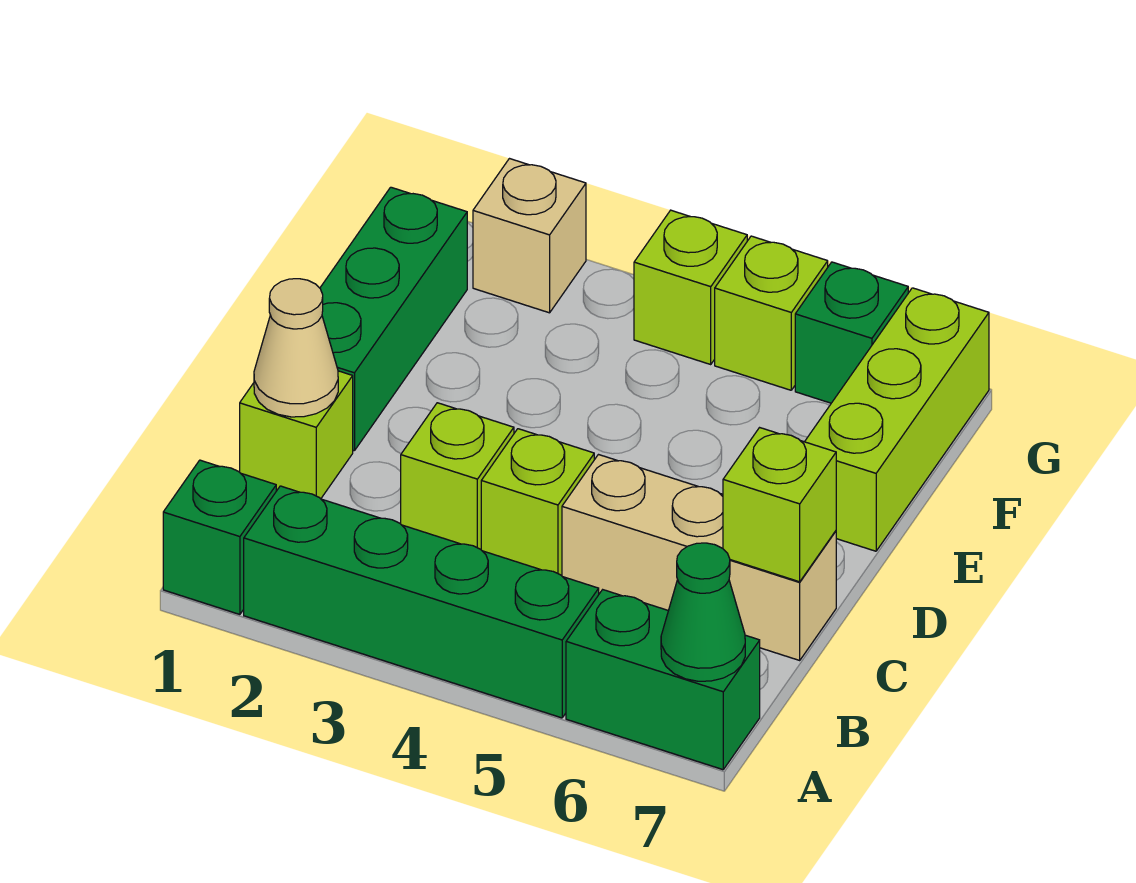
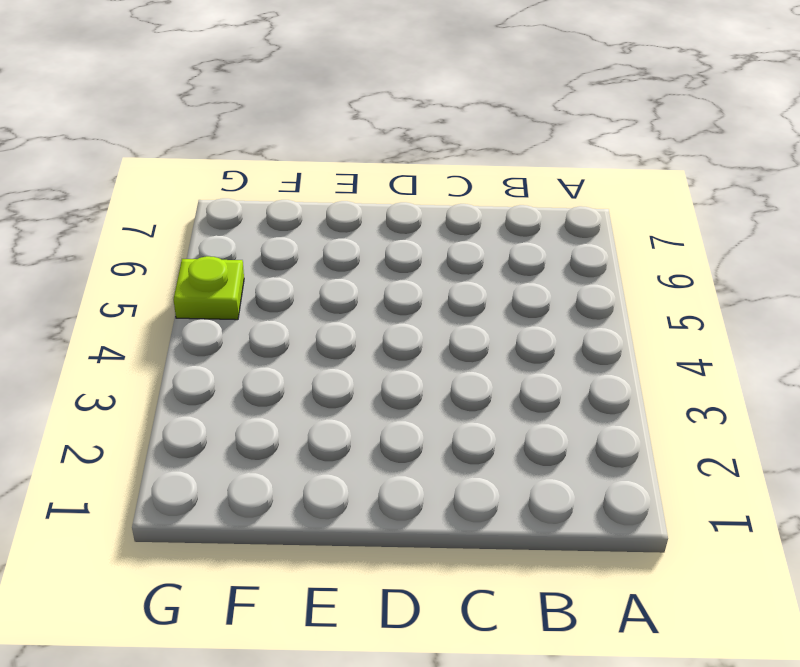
lime plate G5 level 1 -> lime brick G5 level 1
none -> green brick A1 level 1
none -> green brick A2:A5 level 1
none -> green brick A6:A7 level 1

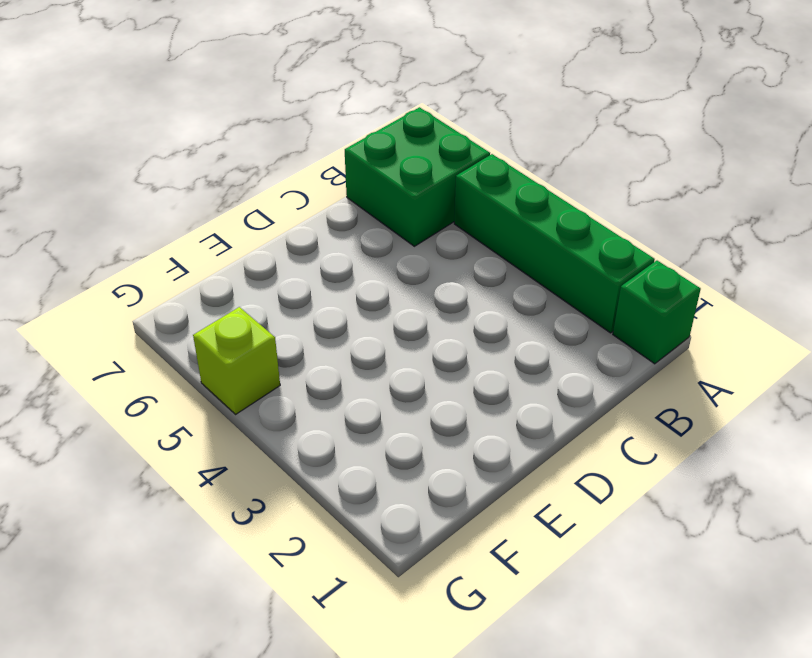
green brick A6:B7 level 1 -> green brick A6:A7 level 1
none -> lime brick C1 level 1
none -> lime brick C3 level 1
none -> lime brick C4 level 1

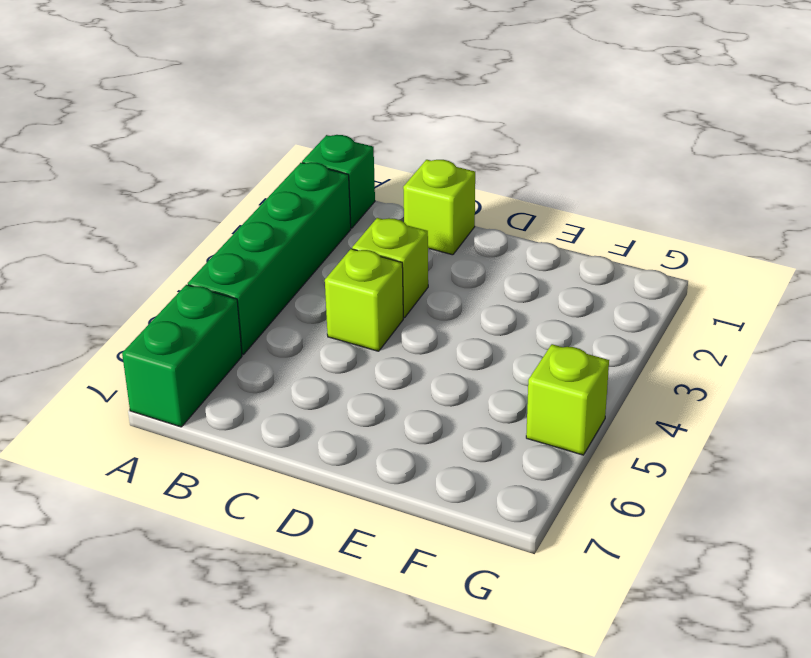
none -> tan brick C5:C7 level 1
none -> green brick D1:F1 level 1
none -> lime brick E7:G7 level 1

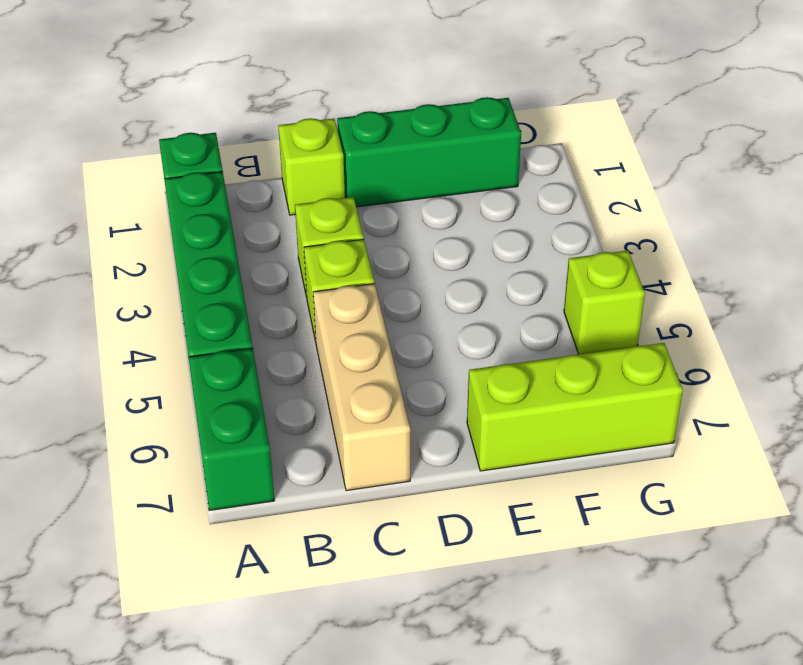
none -> tan brick G2 level 1
none -> lime brick G4 level 1
none -> green brick G6 level 1

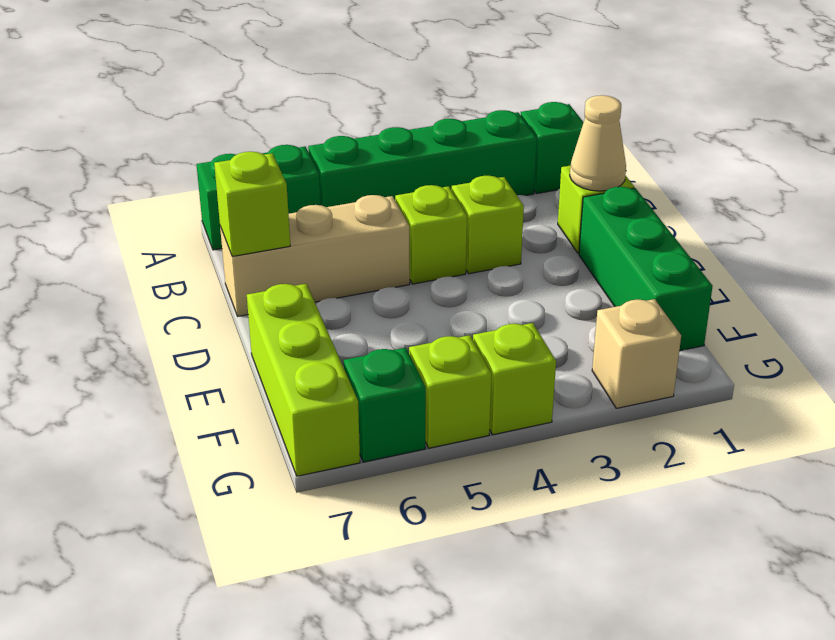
none -> green cone A7 level 2

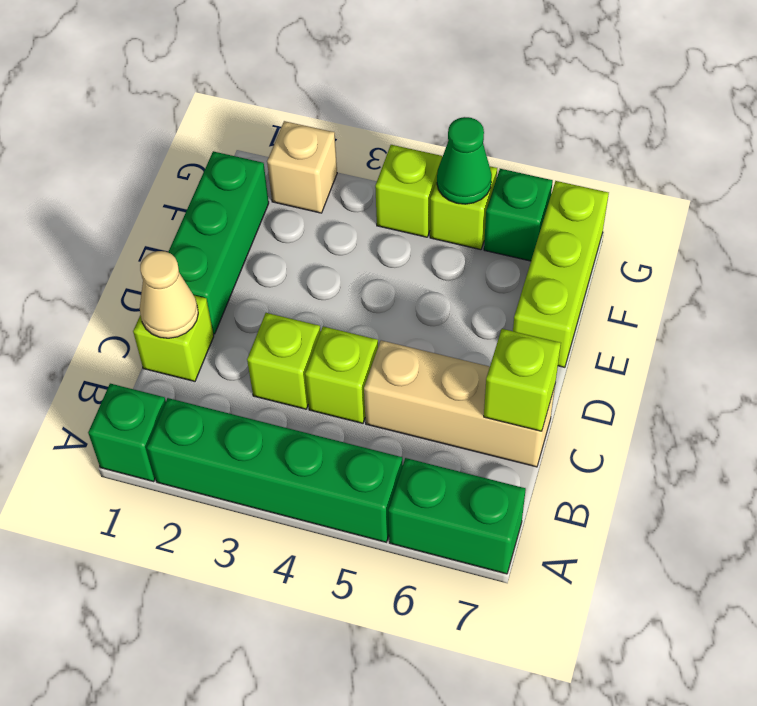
green cone G5 level 2 -> green cone A7 level 2

